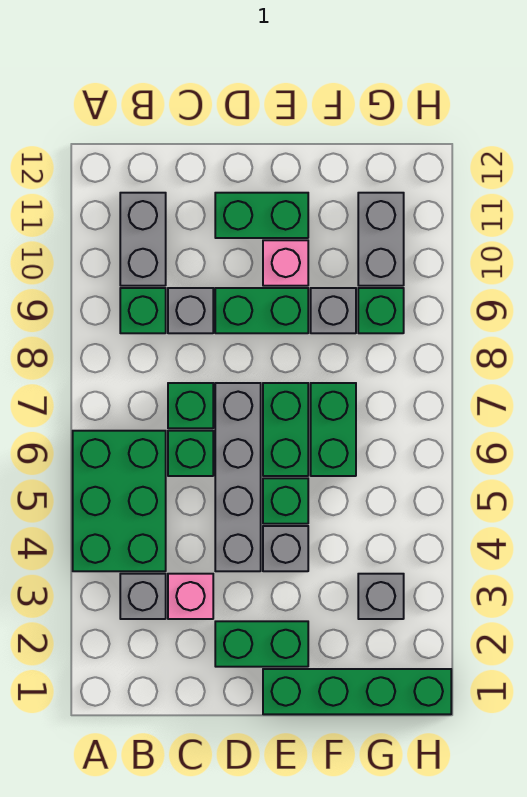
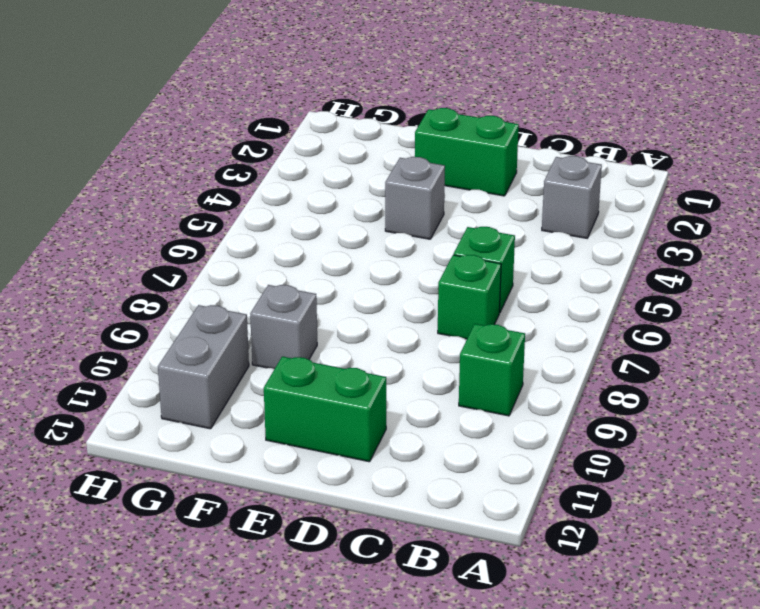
none -> green brick A4:B6 level 1
none -> grey brick B10:B11 level 1
none -> pink brick C3 level 1

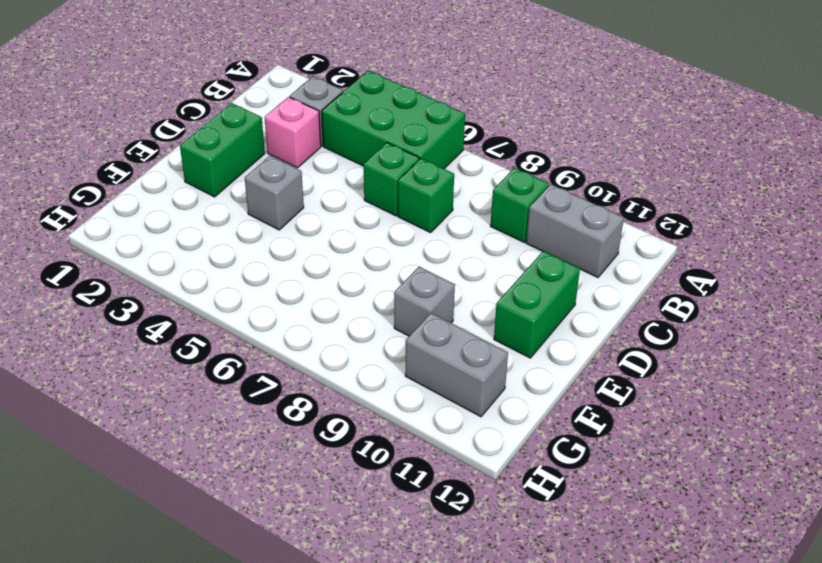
none -> grey brick C9 level 1
none -> grey brick D4:D7 level 1
none -> green brick D9:E9 level 1

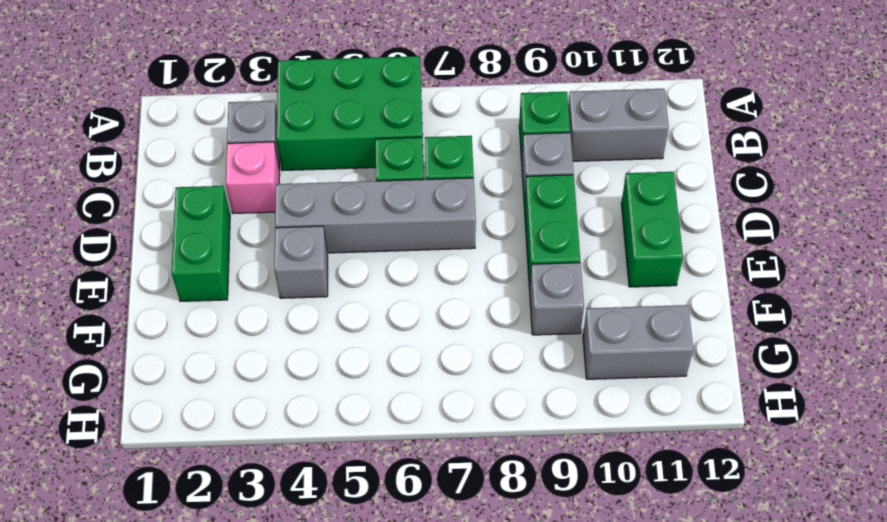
none -> green brick E1:H1 level 1
none -> green brick E5 level 1
none -> green brick E6:E7 level 1

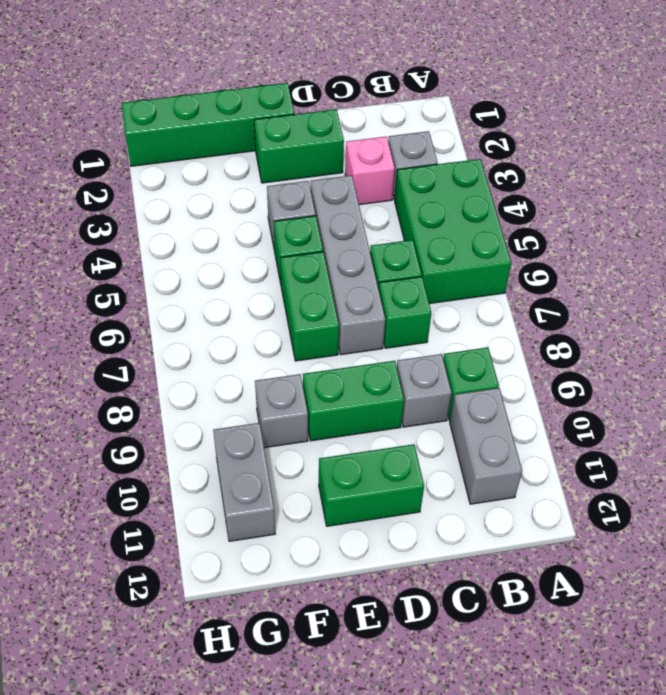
none -> pink brick E10 level 1
none -> green brick F6:F7 level 1
none -> grey brick G3 level 1

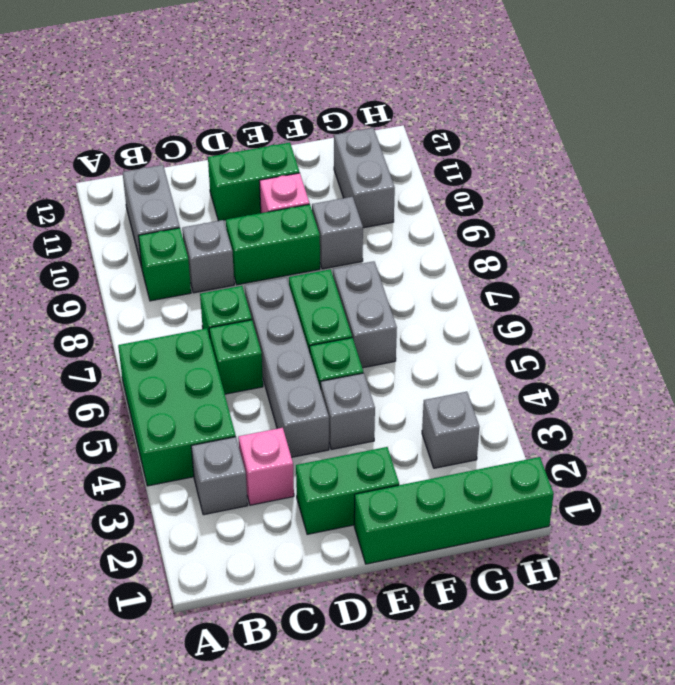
grey brick F6:F7 level 1 -> green brick F6:F7 level 1
none -> green brick G9 level 1

